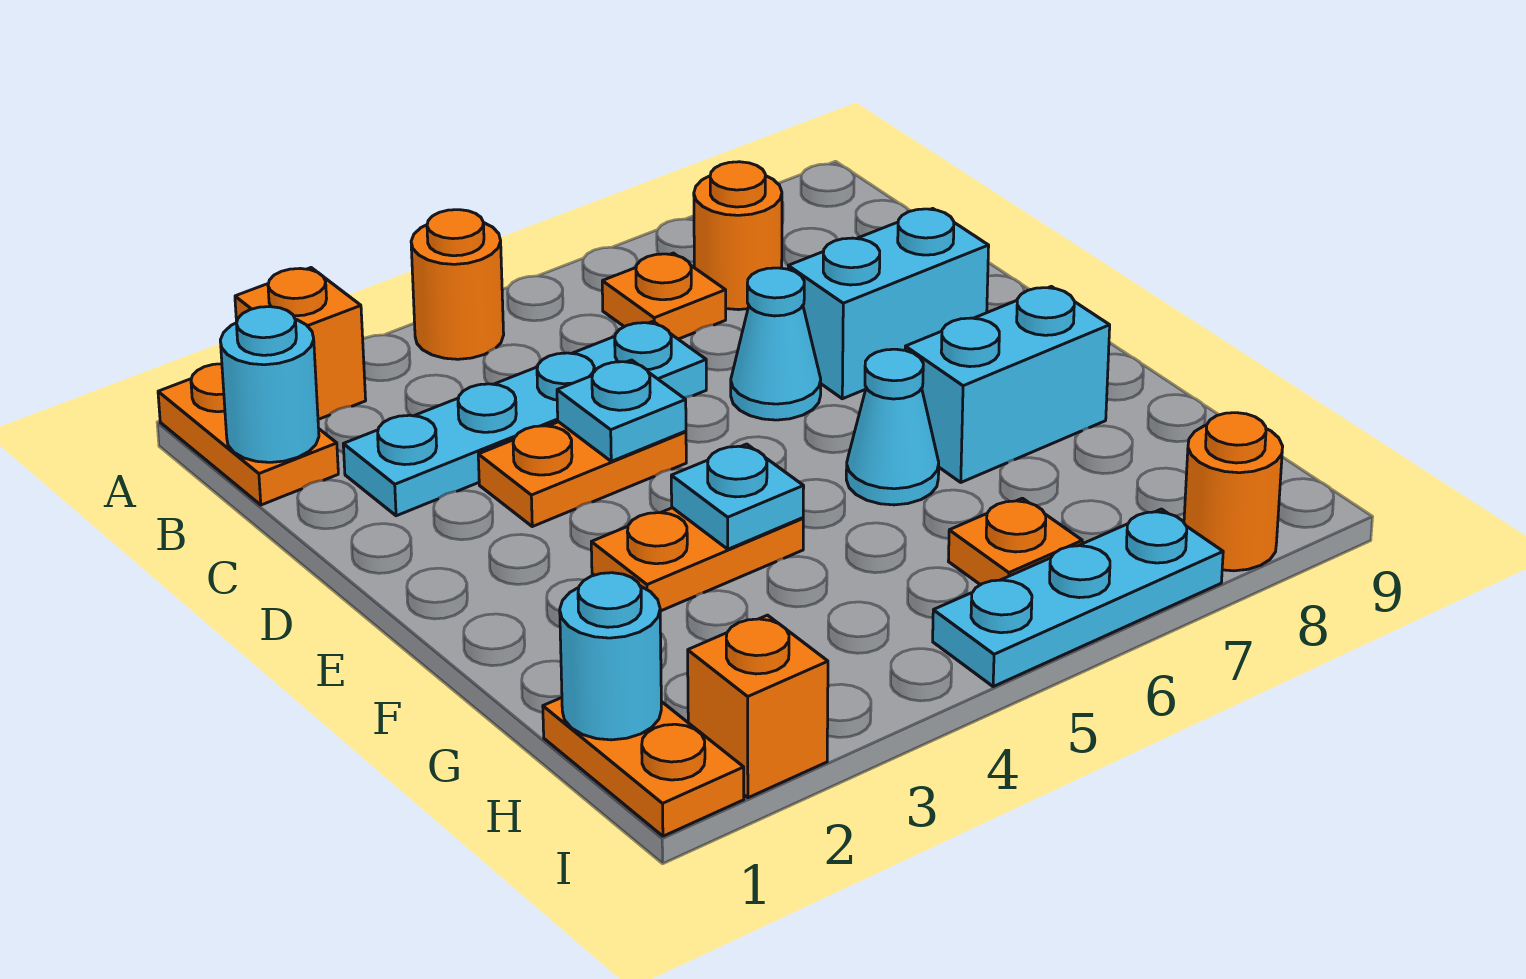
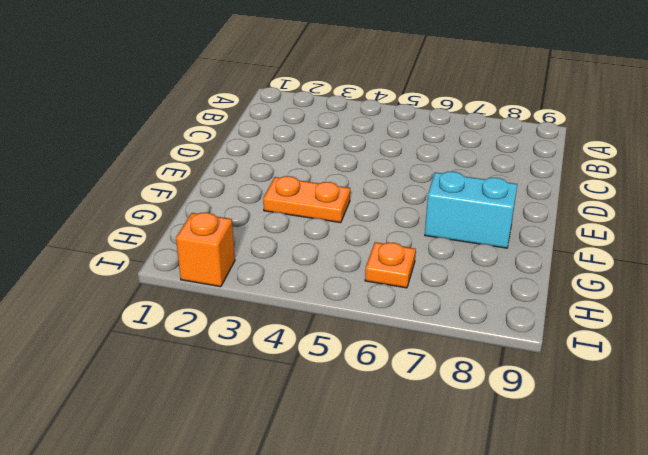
none -> orange plate A1:B1 level 1
none -> orange brick A2 level 1
none -> orange round brick A4 level 1

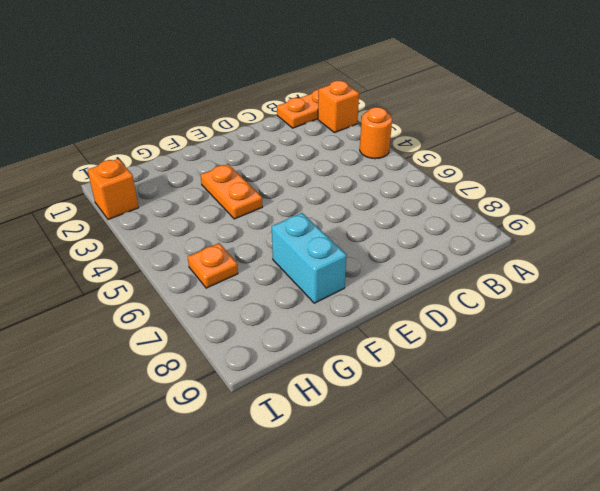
none -> orange plate B6 level 1
none -> orange round brick B7 level 1
none -> cyan plate C2:C5 level 1

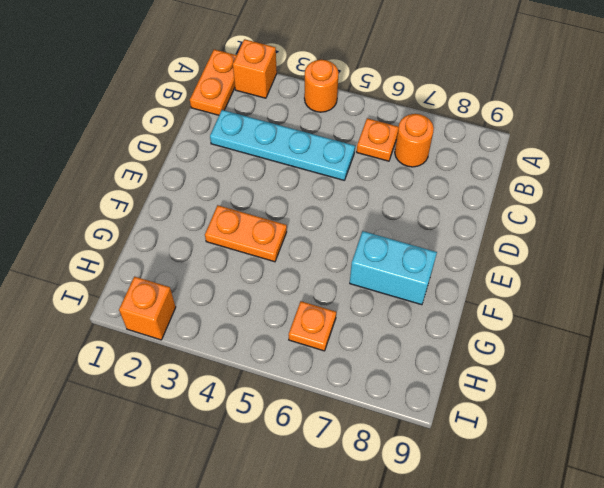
none -> orange plate D3:D4 level 1
none -> cyan cone D6 level 1
none -> cyan brick D7:D8 level 1

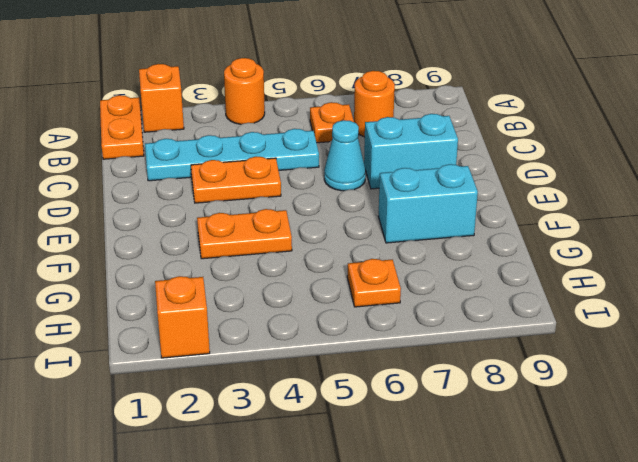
none -> cyan cone F6 level 1
none -> orange plate H1:I1 level 1
none -> cyan plate I5:I7 level 1

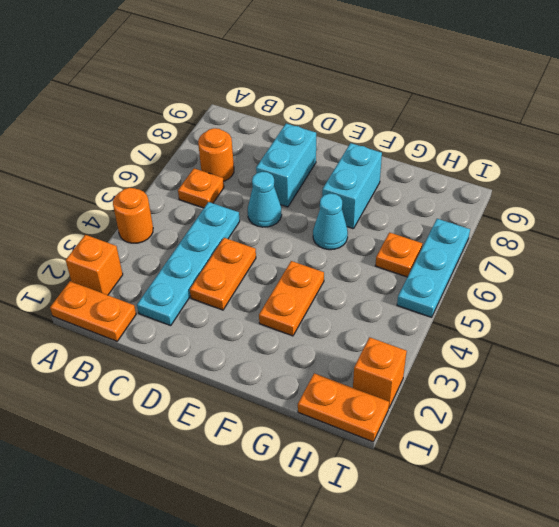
none -> orange round brick I8 level 1
none -> cyan round brick B1 level 2
none -> cyan plate D4 level 2

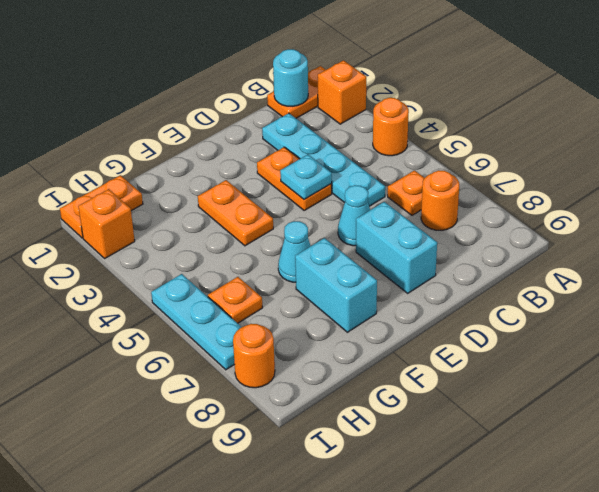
none -> cyan plate F4 level 2
none -> cyan round brick H1 level 2

